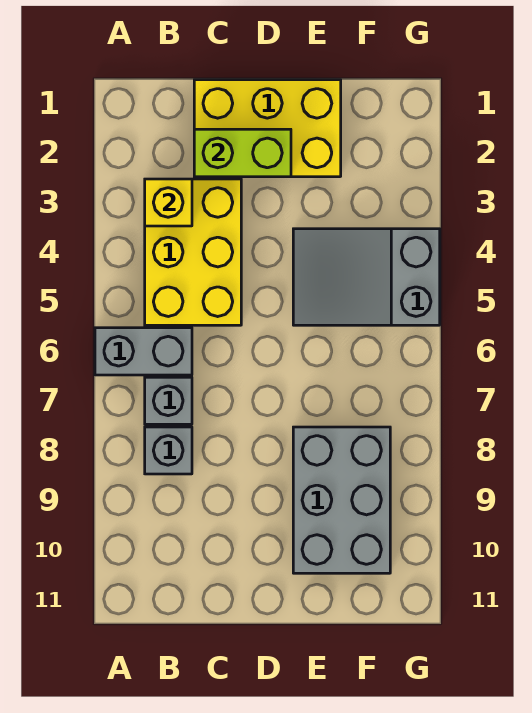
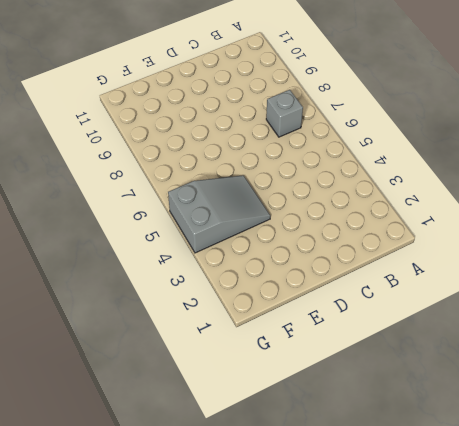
none -> grey brick A6:B6 level 1
none -> yellow brick B3:C5 level 1

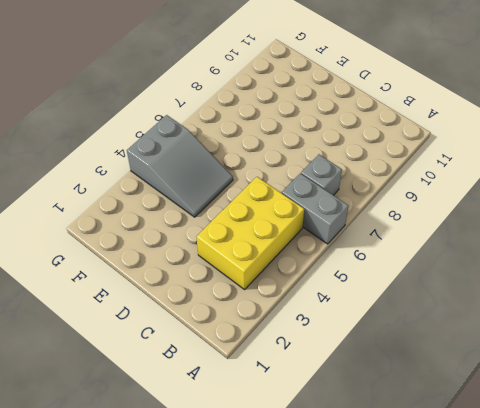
none -> grey brick B8 level 1
none -> yellow brick C1:E2 level 1

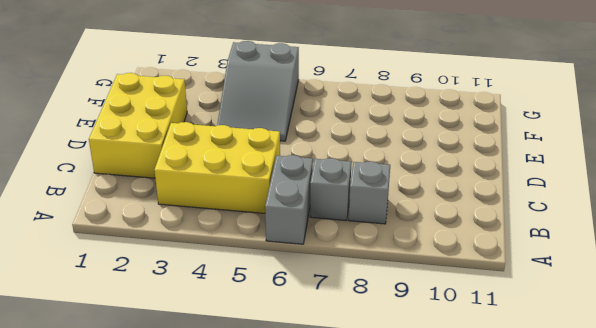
none -> grey brick E8:F10 level 1
none -> yellow brick B3 level 2

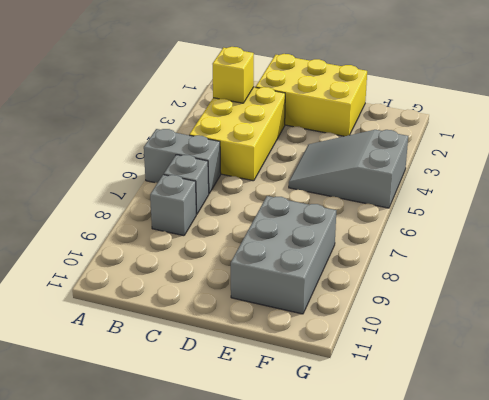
none -> lime brick C2:D2 level 2

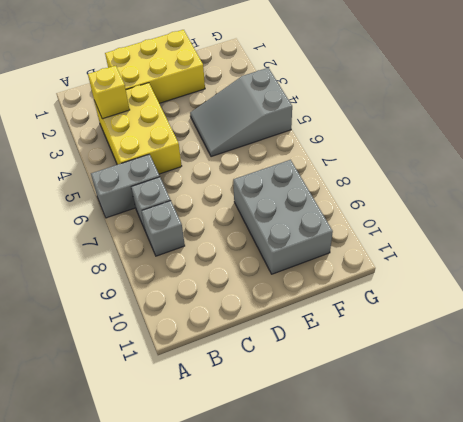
none -> lime brick C2:D2 level 2

